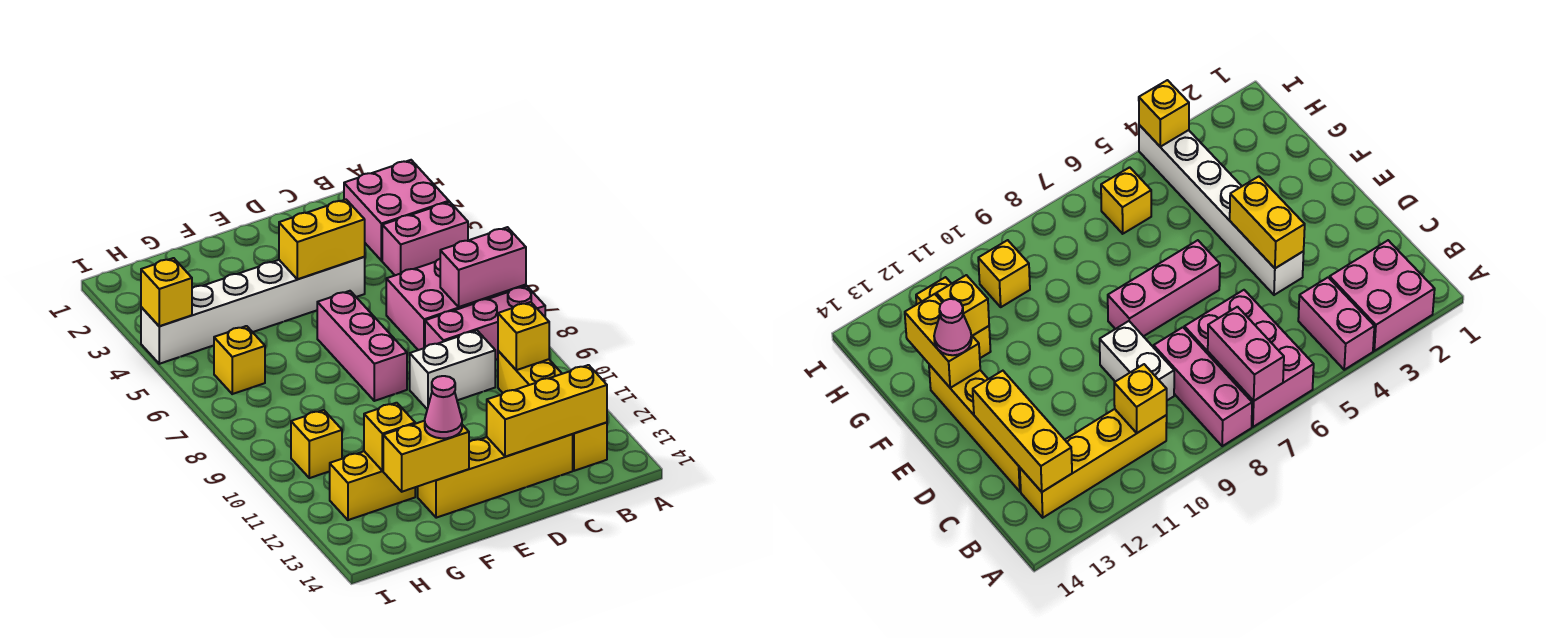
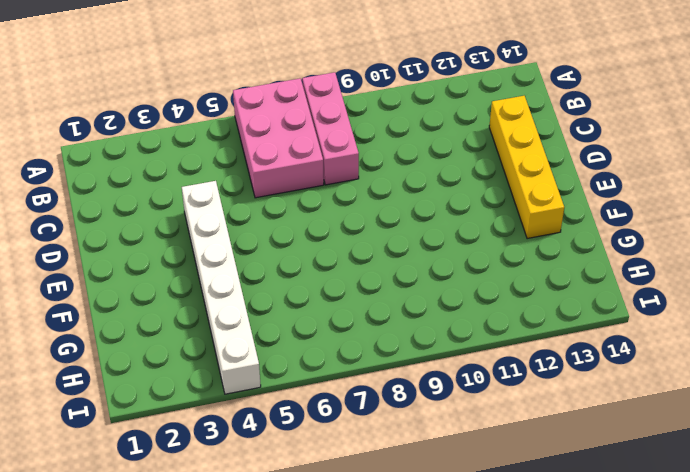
none -> pink brick A2:B3 level 1
none -> pink brick A4:B4 level 1
none -> yellow brick B10:B13 level 1

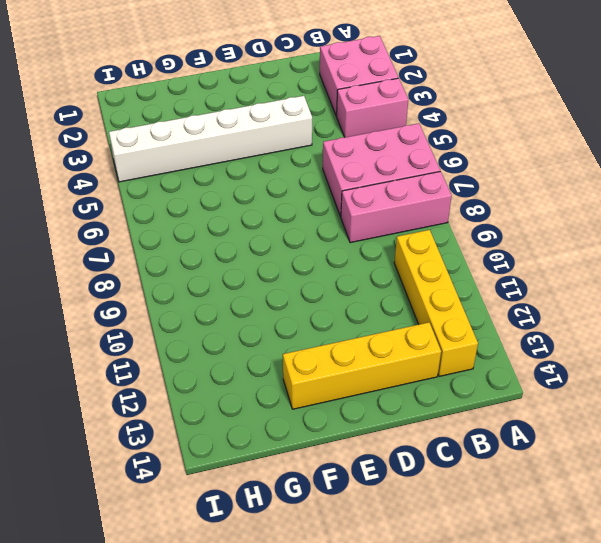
none -> white brick C9:D9 level 1
none -> pink brick E6:E8 level 1
none -> yellow brick G12:H12 level 1

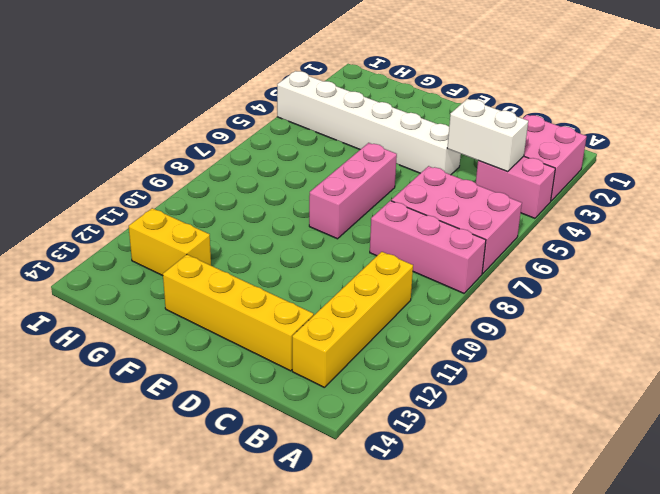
white brick B4:C4 level 2 -> white brick C9:D9 level 1
none -> yellow brick H6 level 1
none -> yellow brick H10 level 1
none -> pink brick A7:B7 level 2

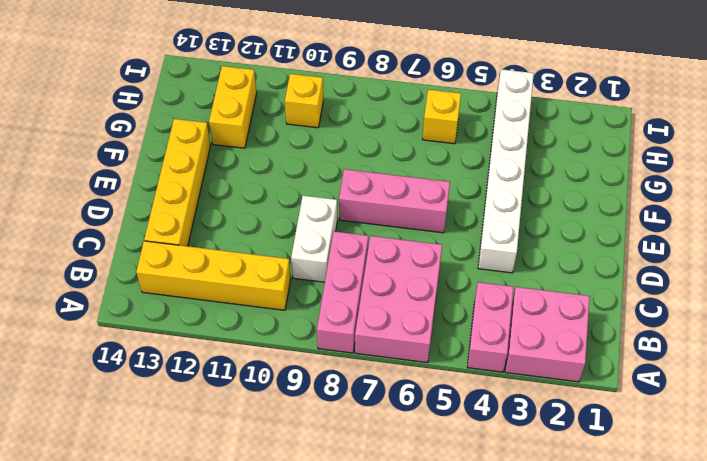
none -> pink brick A7:B7 level 2
none -> yellow brick B10 level 2
none -> yellow brick B13:D13 level 2

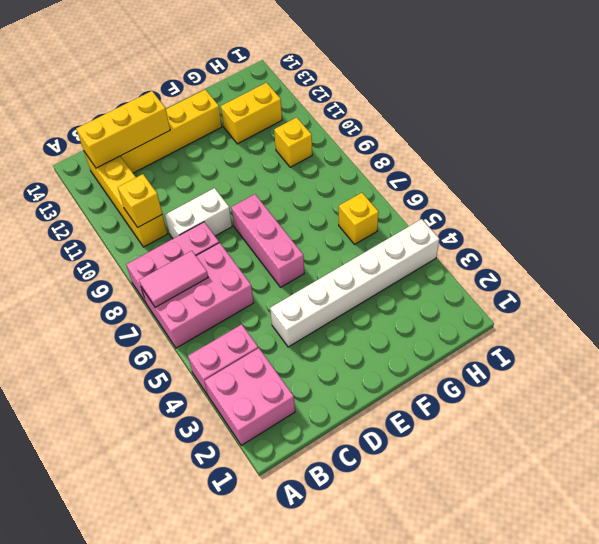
pink tile A7:B7 level 2 -> pink brick A7:B7 level 2
none -> yellow brick D4:E4 level 2
none -> yellow brick F13:G13 level 2
none -> yellow brick G12 level 2

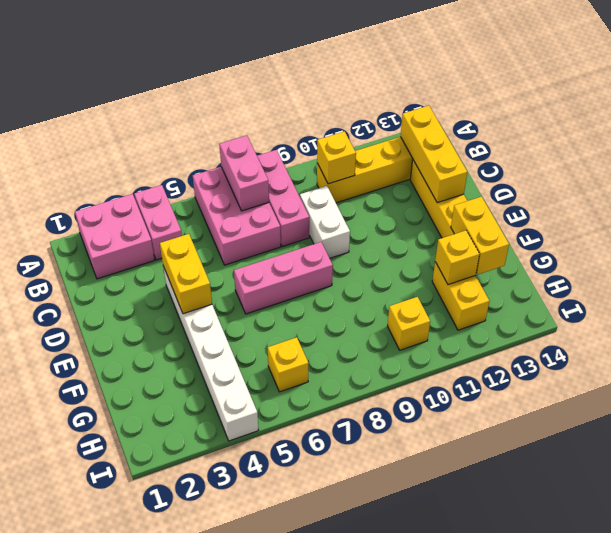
none -> yellow brick I4 level 2
none -> pink cone F13 level 3

